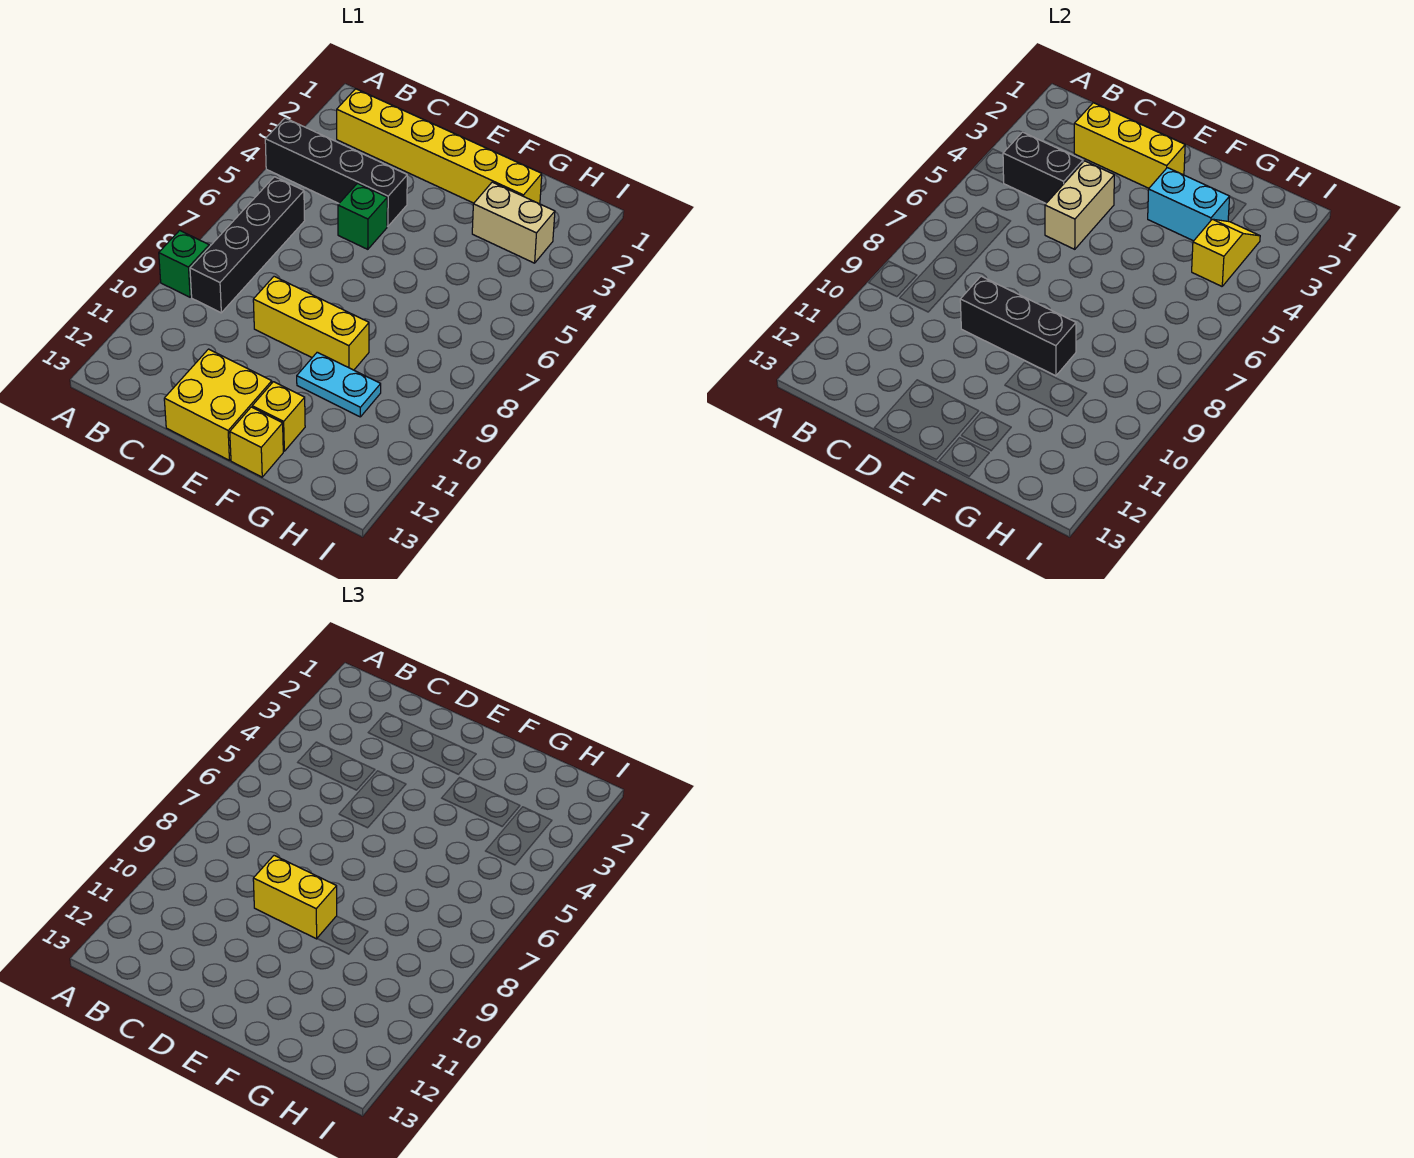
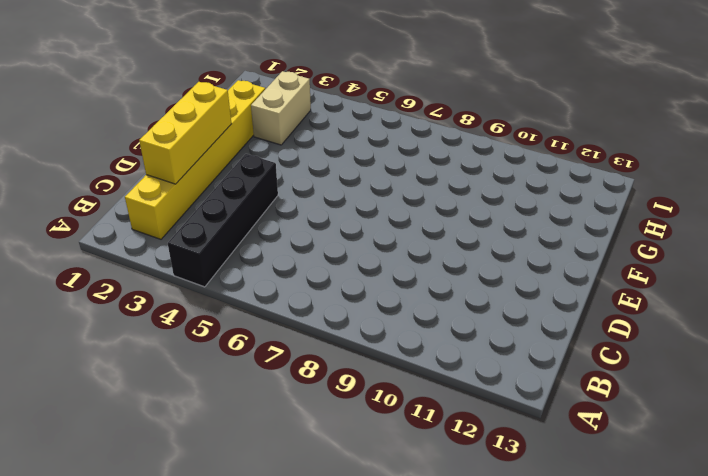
none -> green brick A9 level 1
none -> black brick B6:B9 level 1
none -> green brick D5 level 1

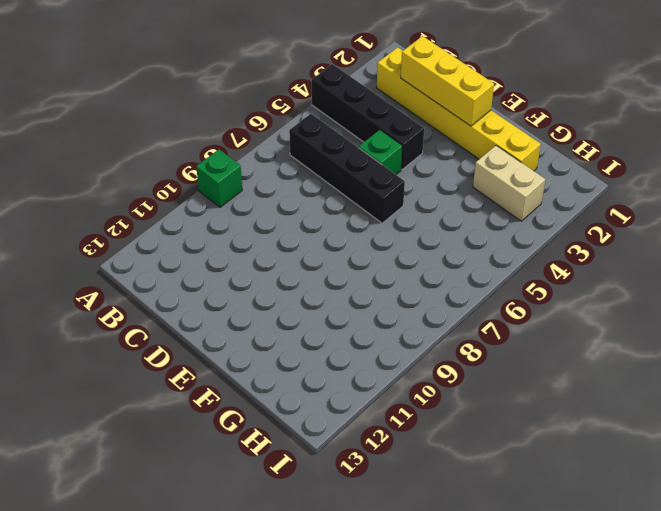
black brick B6:E6 level 1 -> black brick B6:B9 level 1
none -> yellow brick D9:F9 level 1
none -> yellow brick D12:E13 level 1
none -> cyan plate F10:G10 level 1

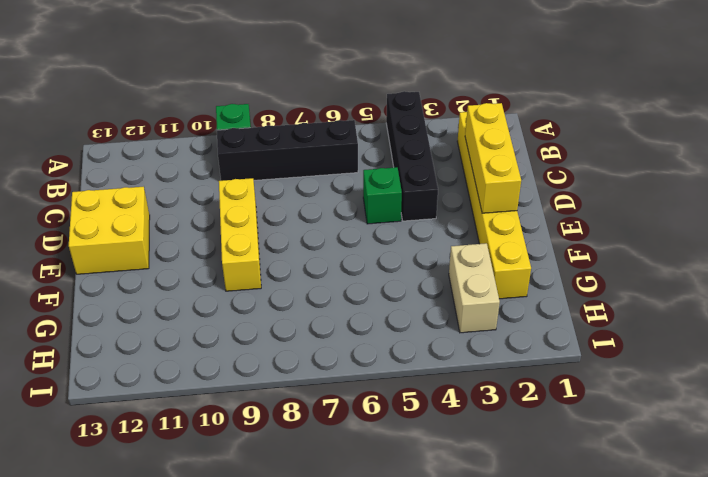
none -> cyan plate F10:G10 level 1
none -> yellow brick F12 level 1
none -> yellow brick F13 level 1

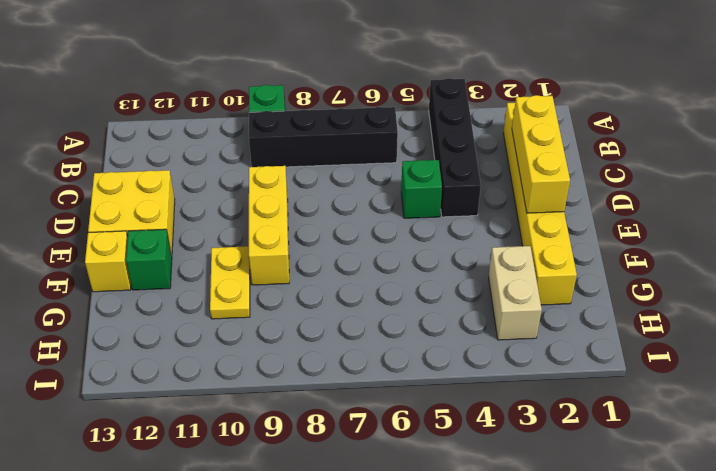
yellow plate F10:G10 level 1 -> cyan plate F10:G10 level 1
green brick F12 level 1 -> yellow brick F12 level 1
none -> black brick B4:C4 level 2
none -> tan brick D4:D5 level 2
none -> black brick D9:F9 level 2

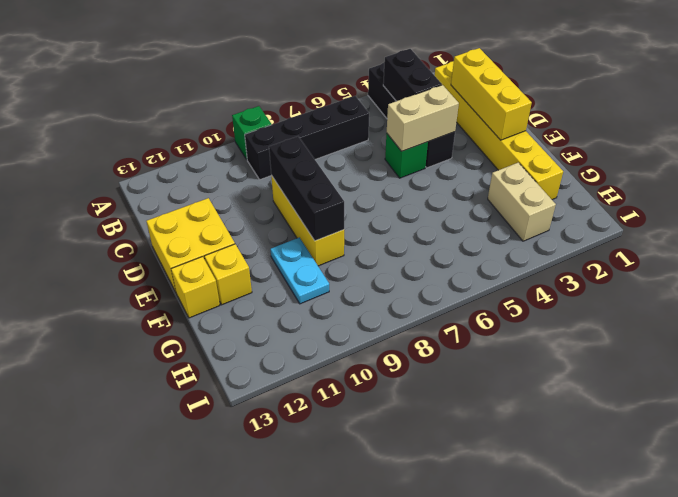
none -> cyan brick F3:G3 level 2
none -> yellow slope H3:H4 level 2 top 4
none -> yellow brick D9:E9 level 3

